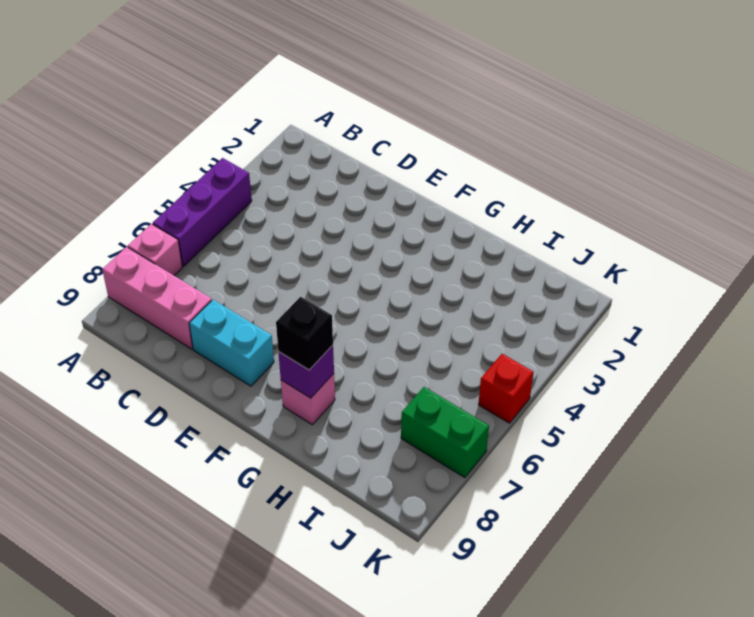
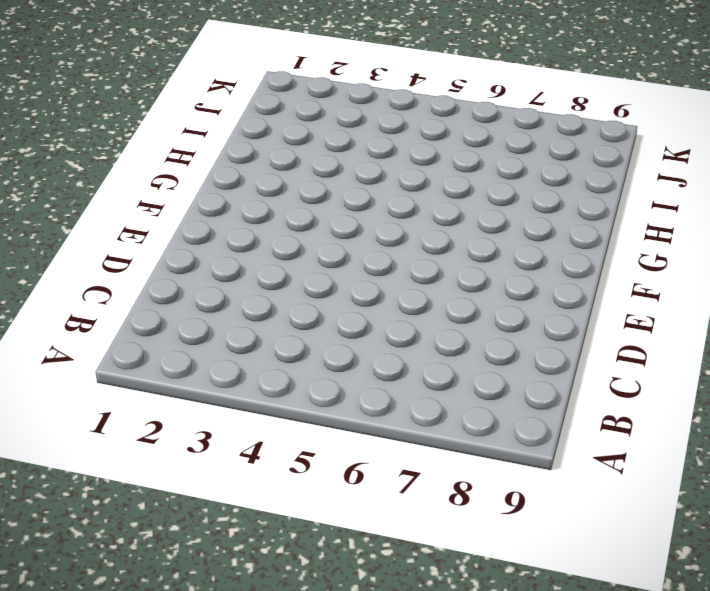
none -> purple brick A4:A6 level 1
none -> pink brick A7 level 1

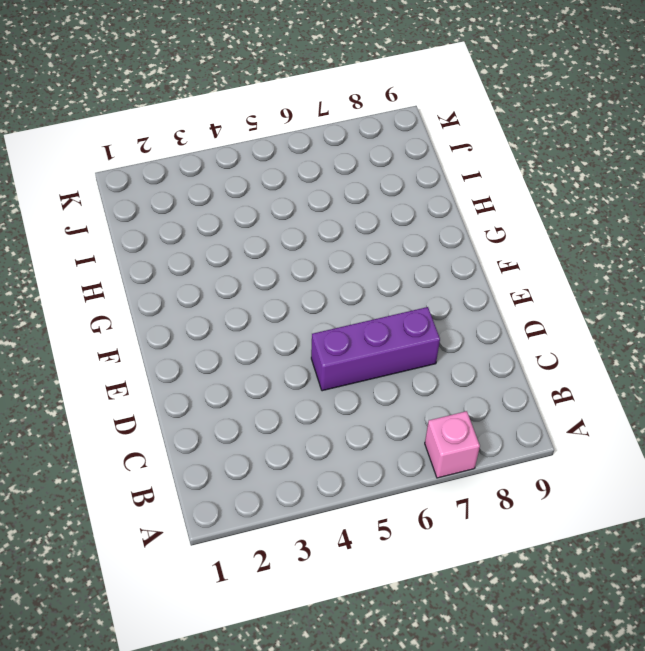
purple brick D5:D7 level 1 -> purple brick A4:A6 level 1
none -> pink brick A8:C8 level 1
none -> cyan brick D8:E8 level 1

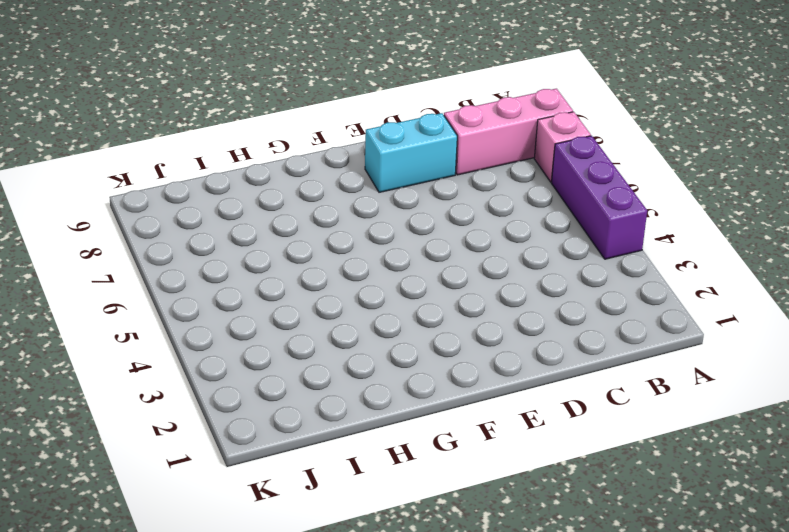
none -> pink brick G8 level 1
none -> green brick J7:K7 level 1

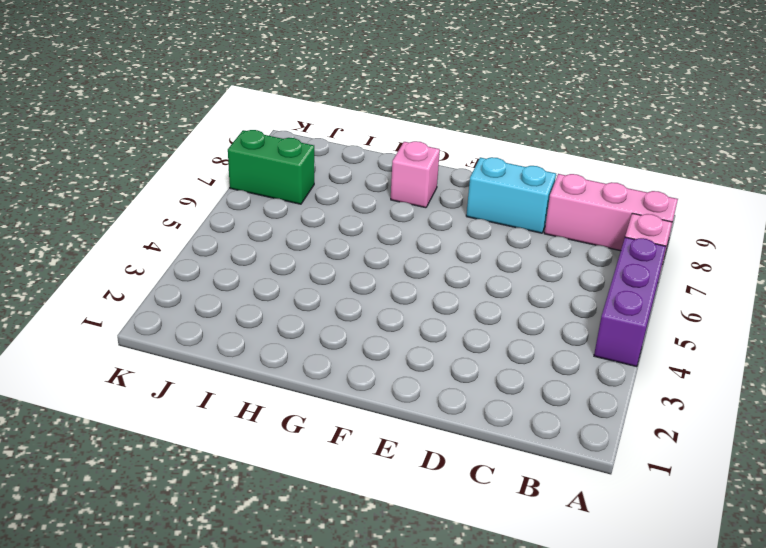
none -> red brick K5 level 1
none -> purple brick G8 level 2

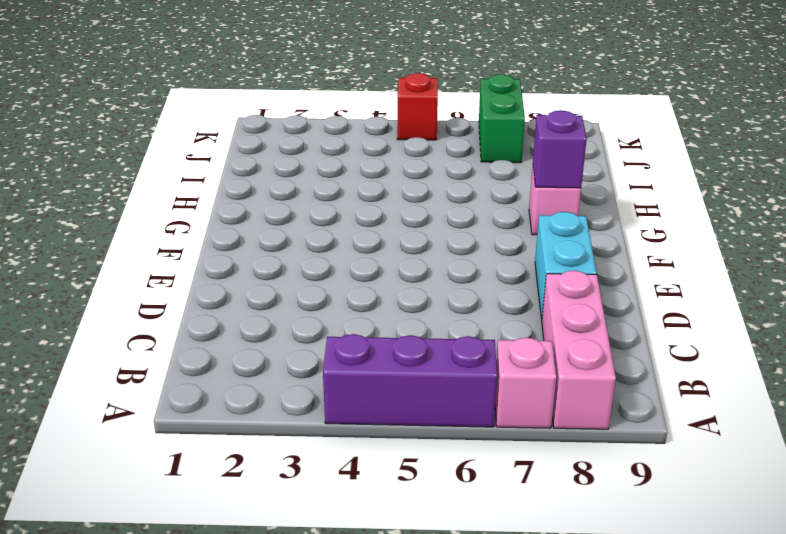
none -> black brick G8 level 3

